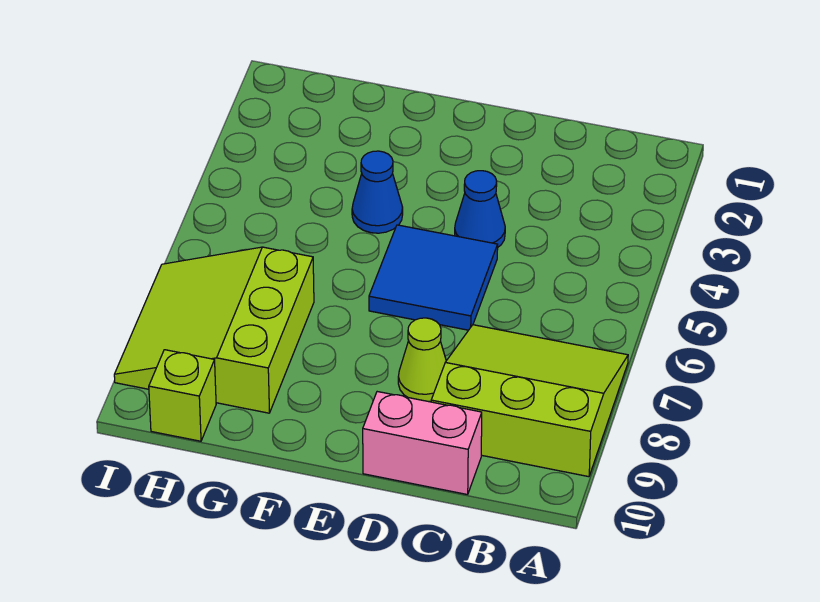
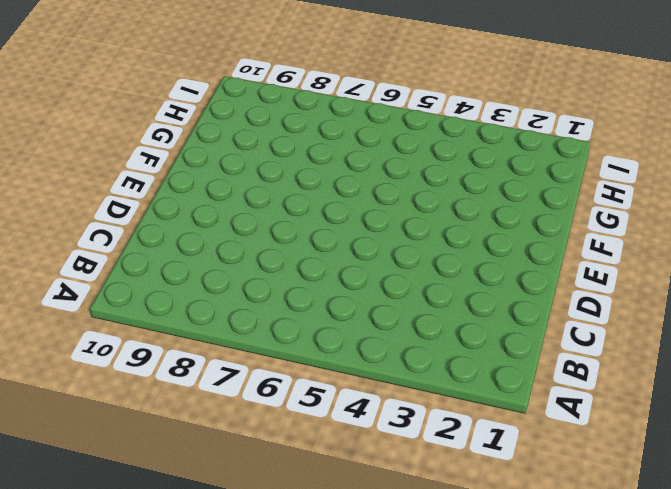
none -> lime slope A7:C9 level 1 top 9
none -> pink brick C10:D10 level 1

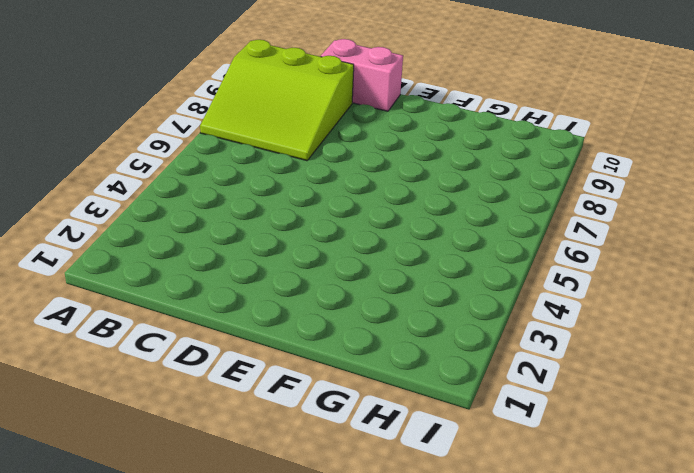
none -> blue cone D4 level 1
none -> blue tile D5:E6 level 1

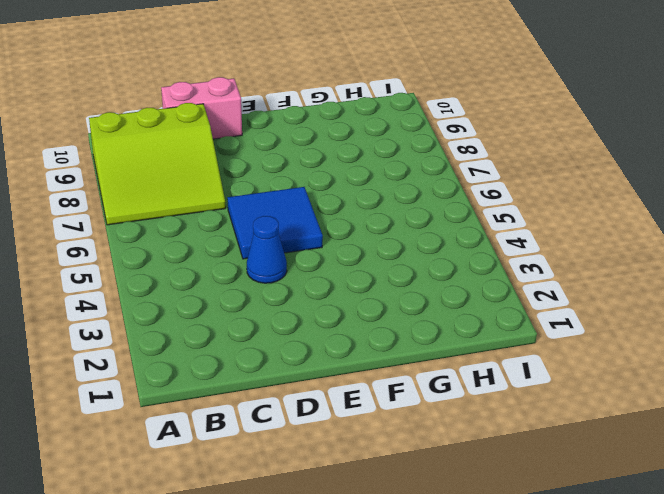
none -> lime cone D8 level 1
none -> blue cone F4 level 1

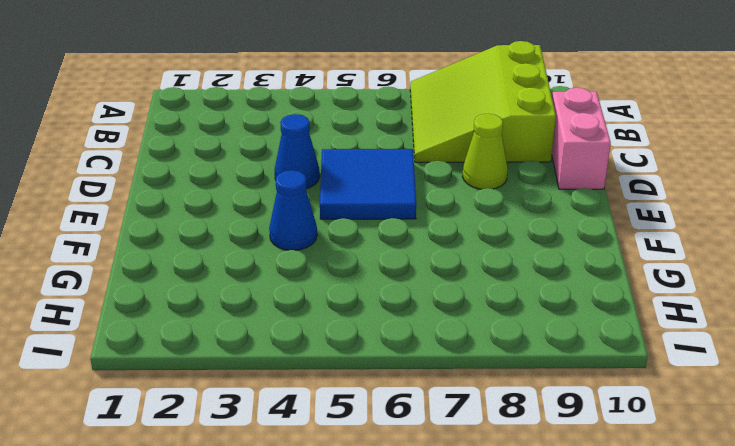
none -> lime slope G7:I9 level 1 top G
none -> lime brick H10 level 1

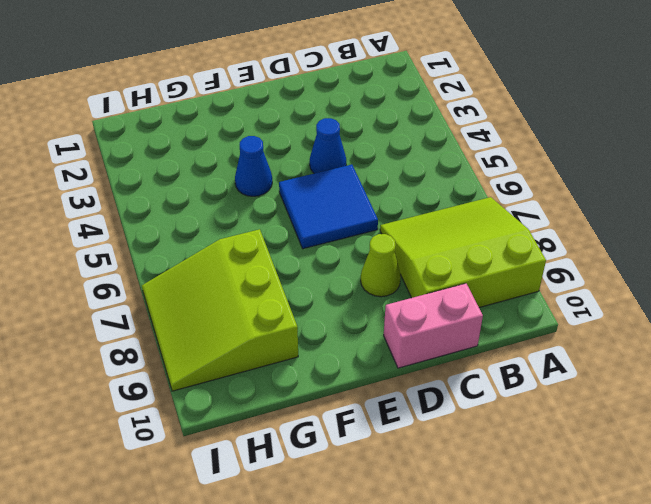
none -> lime brick H10 level 1

